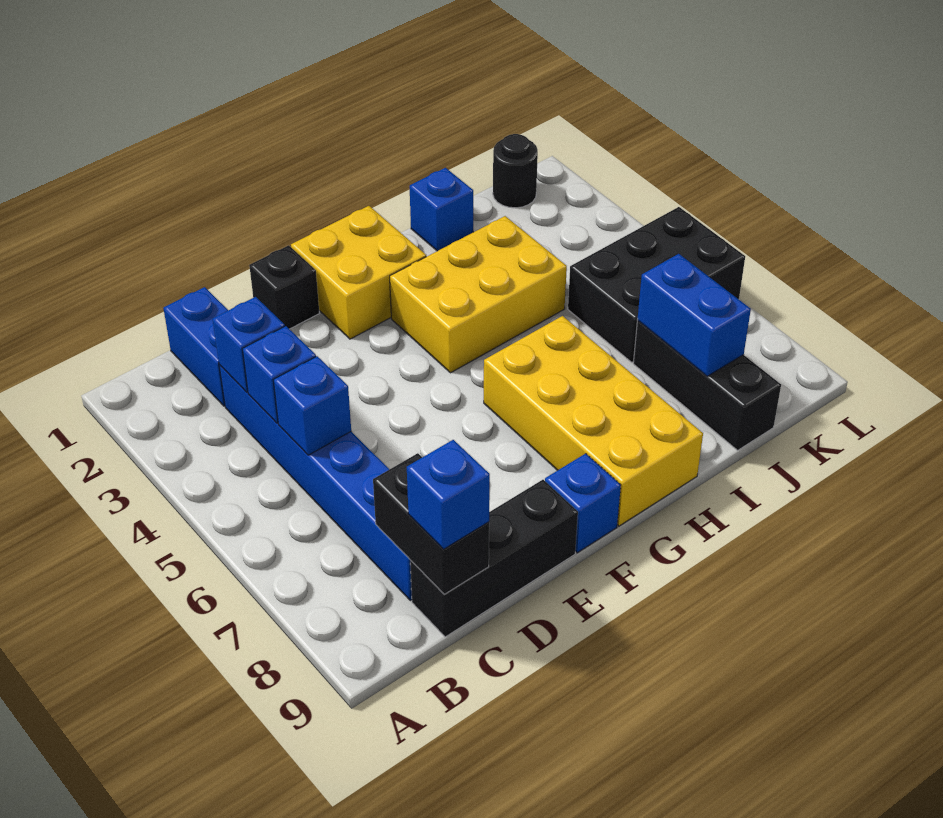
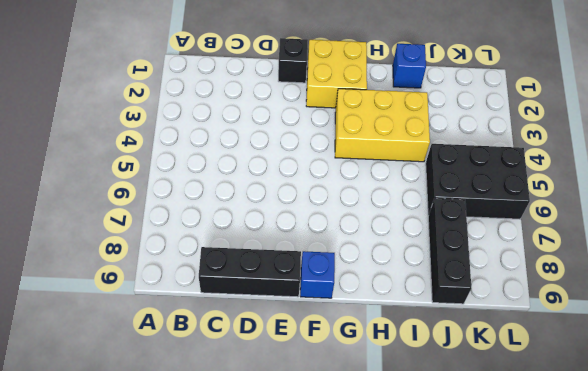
none -> blue brick C1:C2 level 1
none -> blue brick C3:C8 level 1
none -> yellow brick G6:H9 level 1

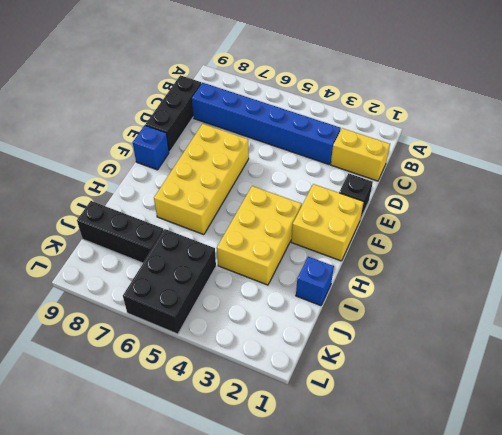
yellow brick C1:C2 level 1 -> blue brick C1:C2 level 1
yellow brick E6:H7 level 1 -> yellow brick G6:H9 level 1
none -> black round brick K1 level 1
none -> blue brick C3 level 2
none -> blue brick C4 level 2

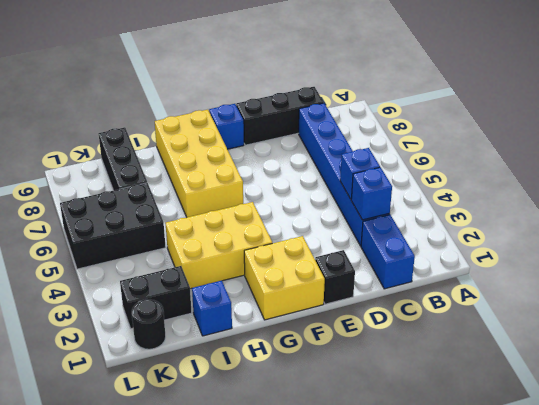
black brick J2:K2 level 1 -> black brick C8:C9 level 2
none -> blue brick C5 level 2
none -> blue brick J7:J8 level 2
none -> blue brick C9 level 3

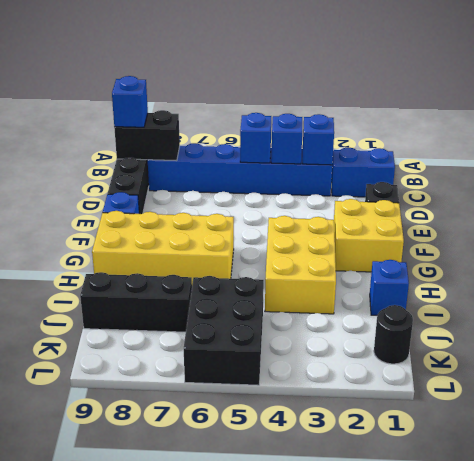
none -> blue brick J7:J8 level 2

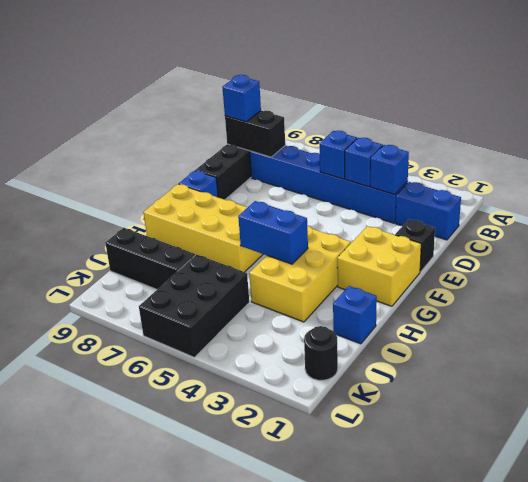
blue brick H4:H5 level 2 -> blue brick J7:J8 level 2

